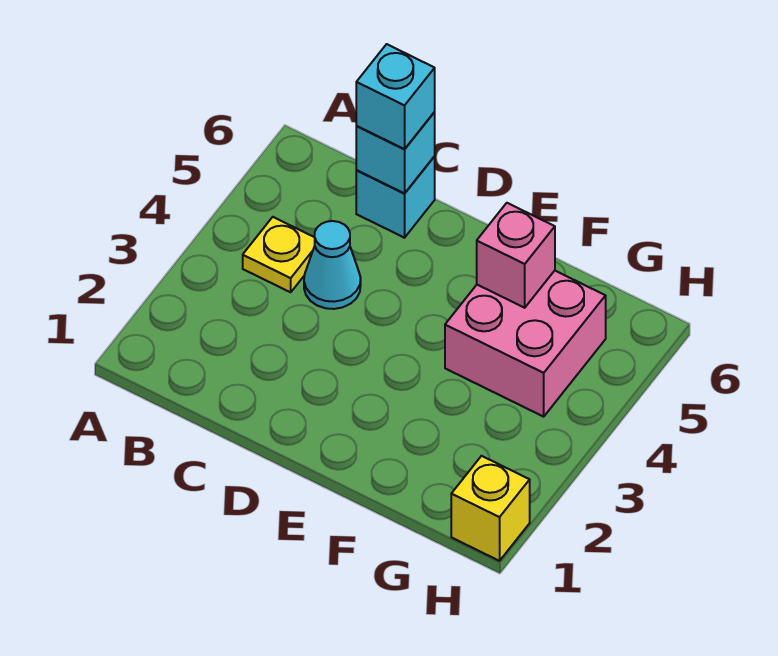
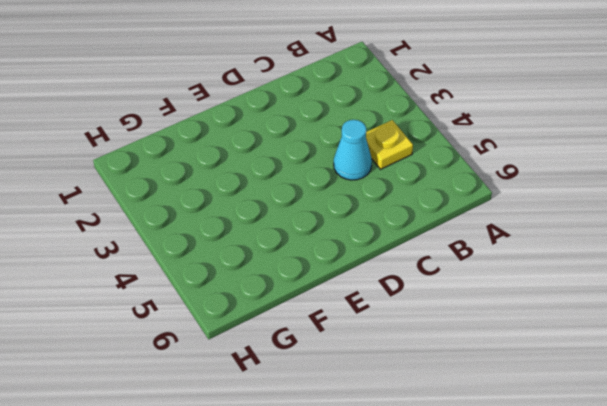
none -> cyan brick C6 level 1
none -> pink brick F4:G5 level 1

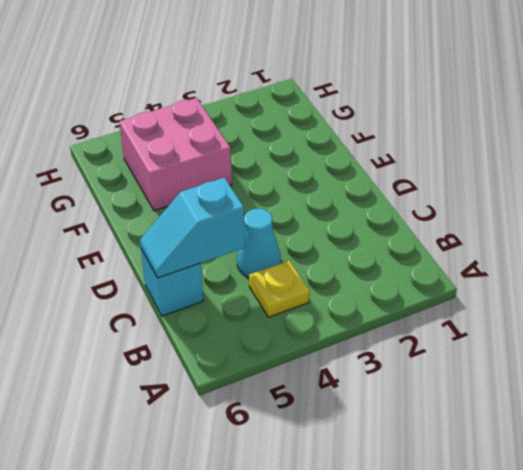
cyan slope C5:C6 level 2 top 5 -> cyan brick C6 level 2
none -> yellow brick H1 level 1
none -> pink brick F5 level 2

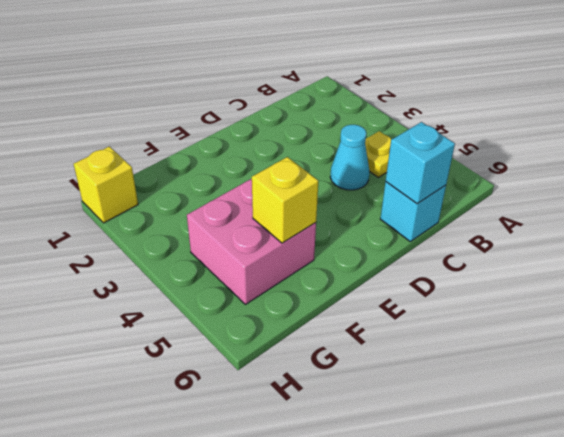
yellow brick F5 level 2 -> pink brick F5 level 2
none -> cyan brick C6 level 3

